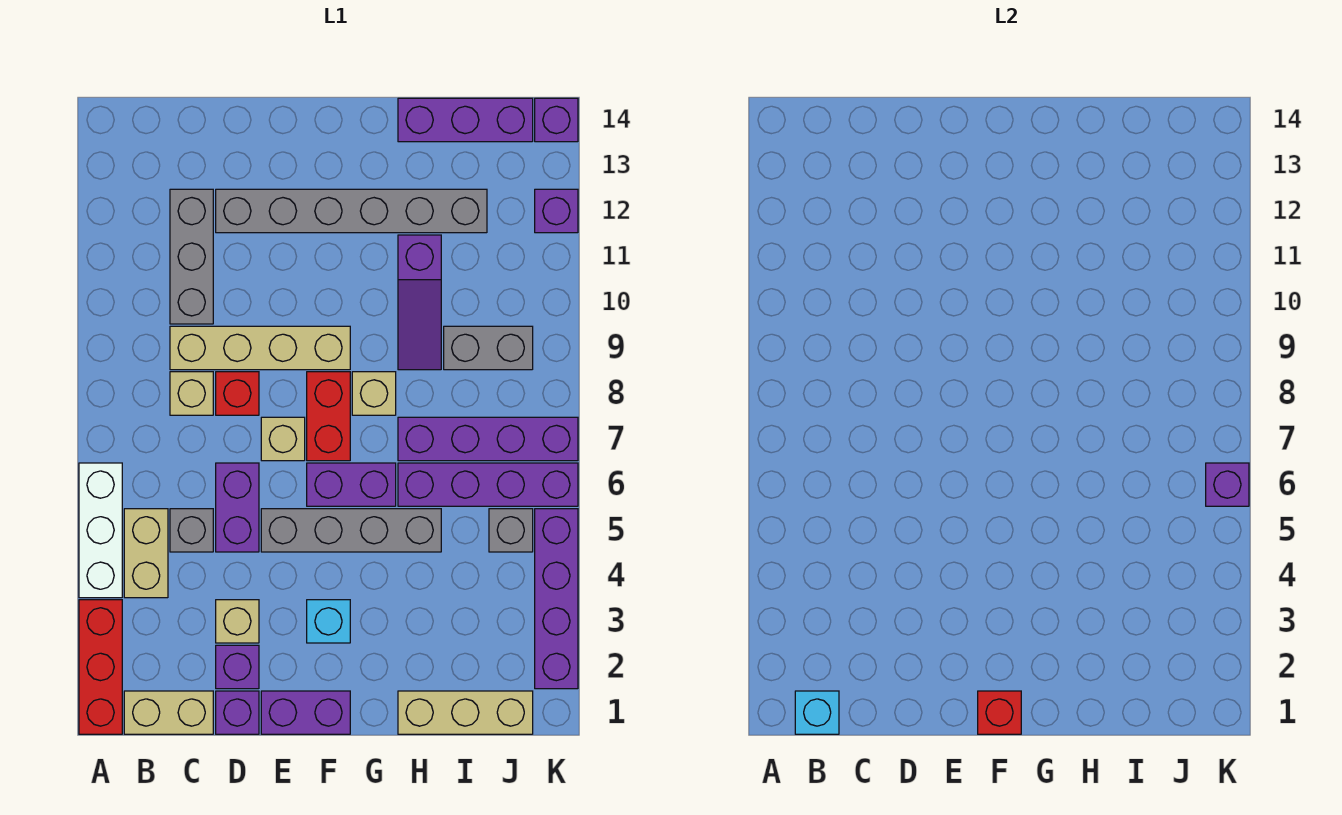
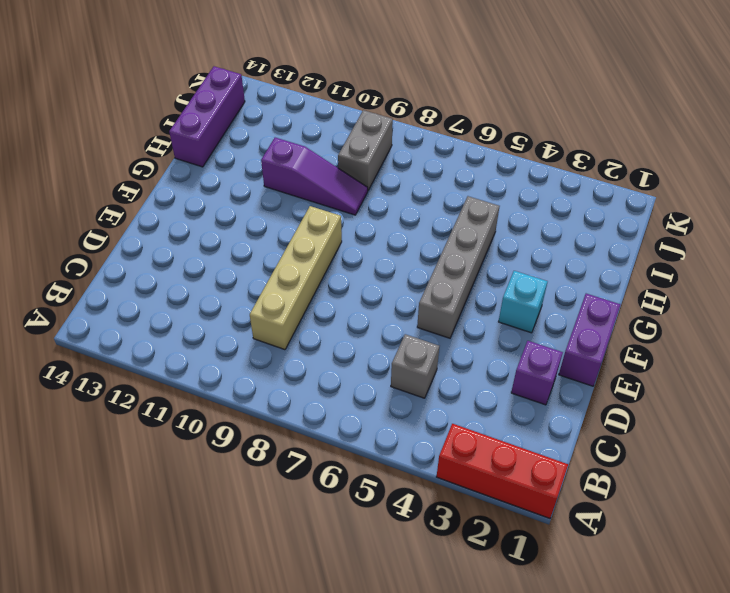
none -> white brick A4:A6 level 1
none -> tan brick B1:C1 level 1
none -> tan brick B4:B5 level 1
none -> tan brick C8 level 1

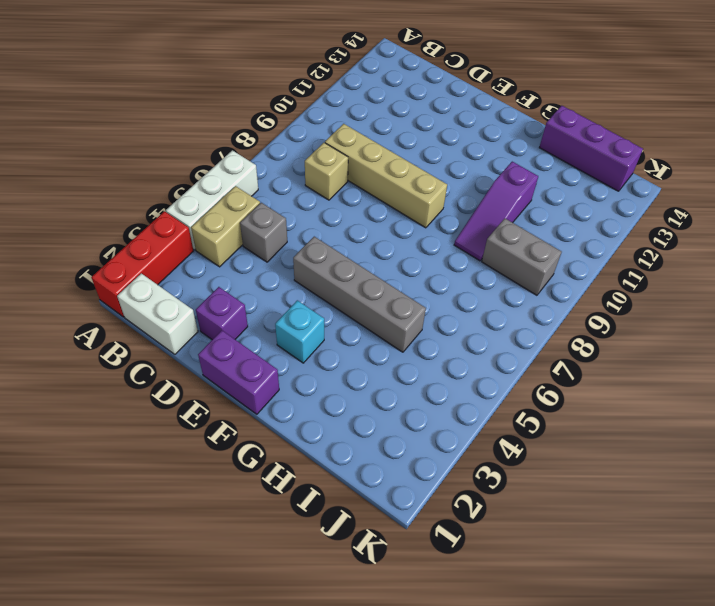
white brick B1:C1 level 1 -> tan brick B1:C1 level 1
none -> grey brick C10:C12 level 1
none -> purple brick D1 level 1
none -> tan brick D3 level 1
none -> purple brick D5:D6 level 1

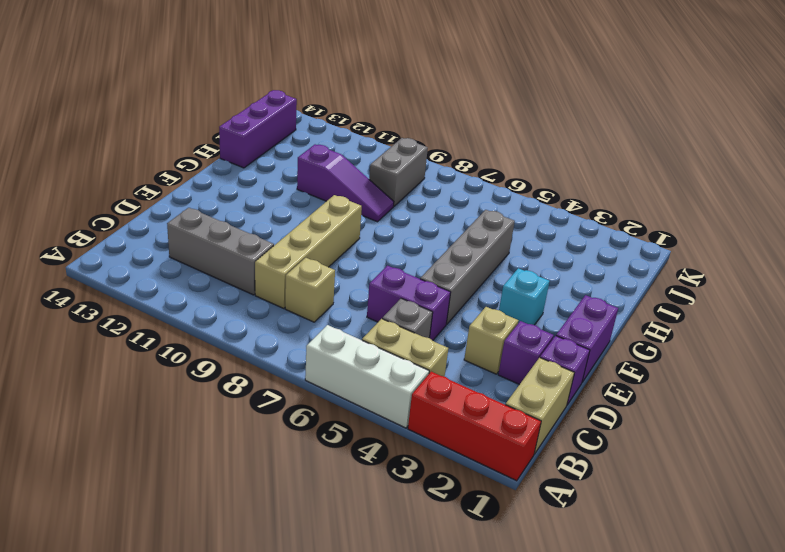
none -> red brick D8 level 1
none -> grey brick D12:I12 level 1
none -> tan brick E7 level 1
none -> purple brick F6:G6 level 1

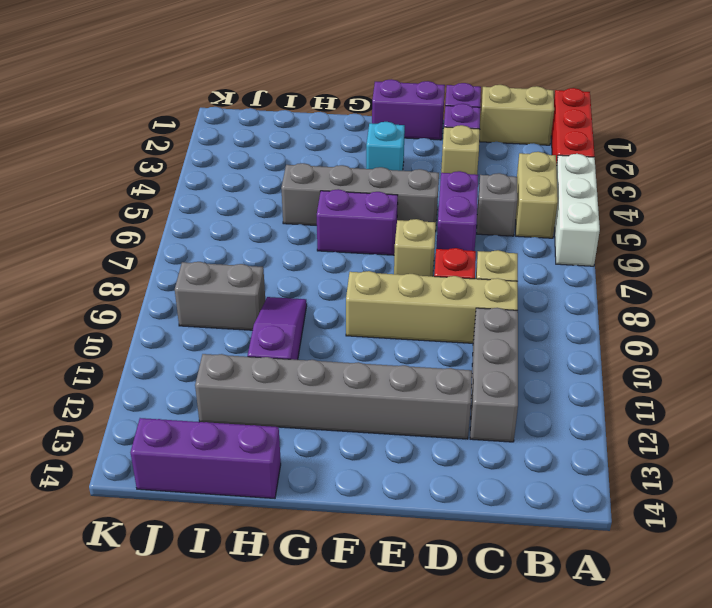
none -> red brick F7:F8 level 1
none -> tan brick G8 level 1
none -> tan brick H1:J1 level 1
none -> purple brick H6:K6 level 1

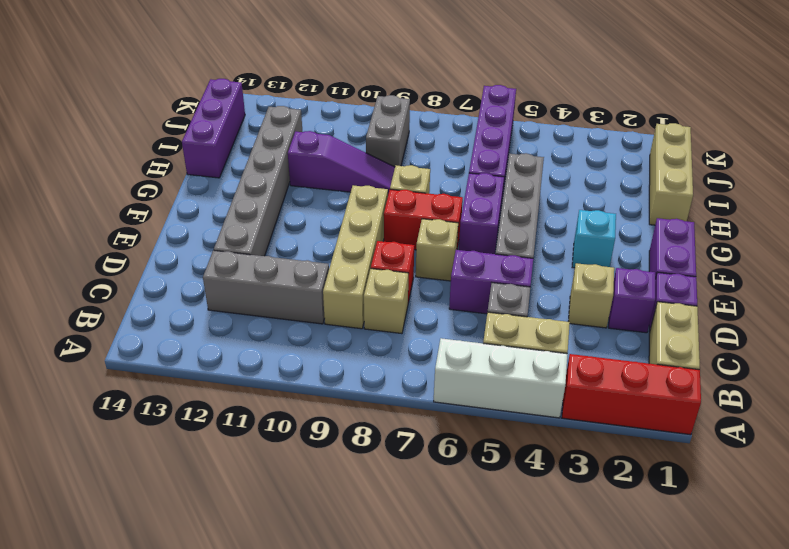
none -> purple brick H7:K7 level 1
none -> grey brick J5 level 1
none -> purple brick K2:K5 level 1
none -> purple brick K12 level 1

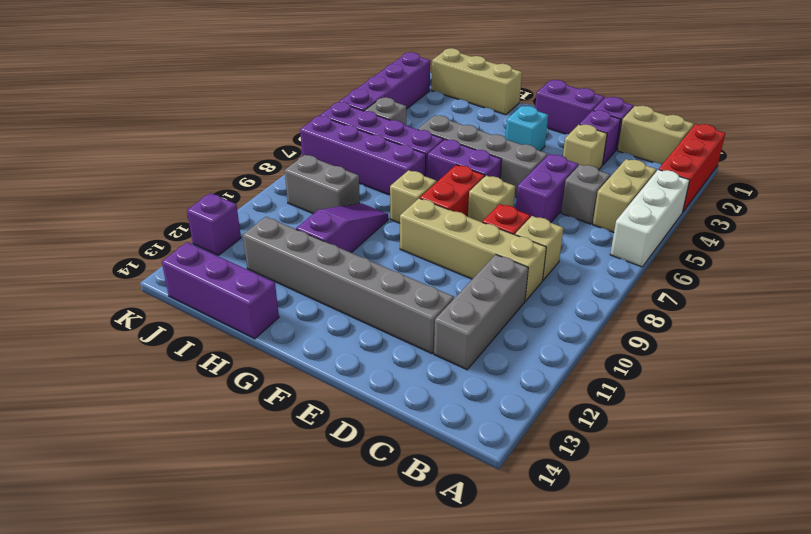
none -> purple brick K14 level 1
none -> cyan brick B1 level 2
none -> red brick F1 level 2
none -> purple brick K6 level 2

